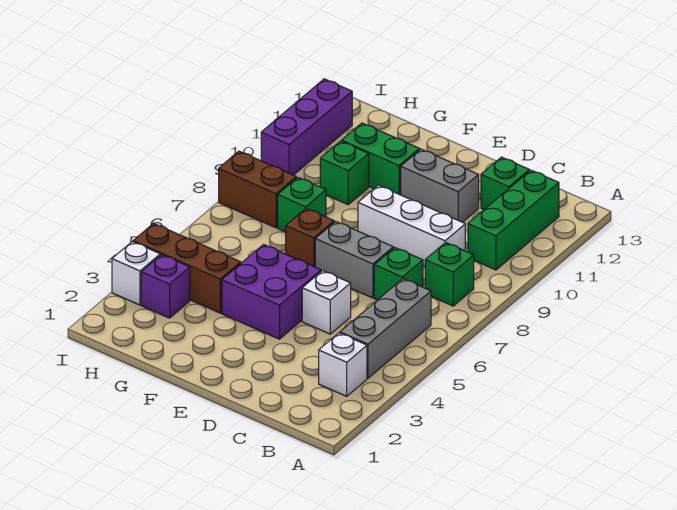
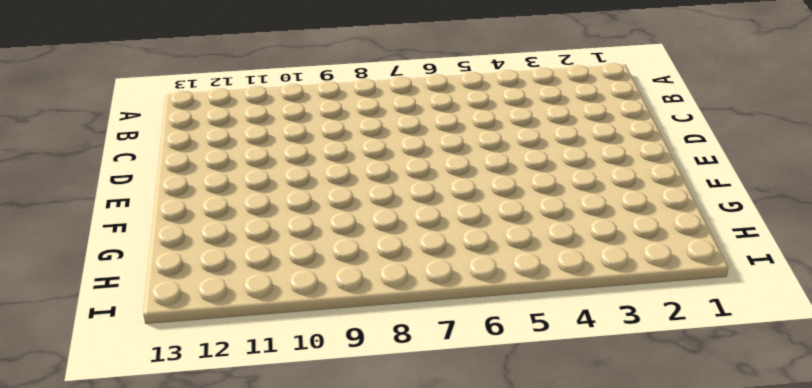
none -> white brick B3 level 1
none -> grey brick B4:B6 level 1
none -> green brick B8 level 1

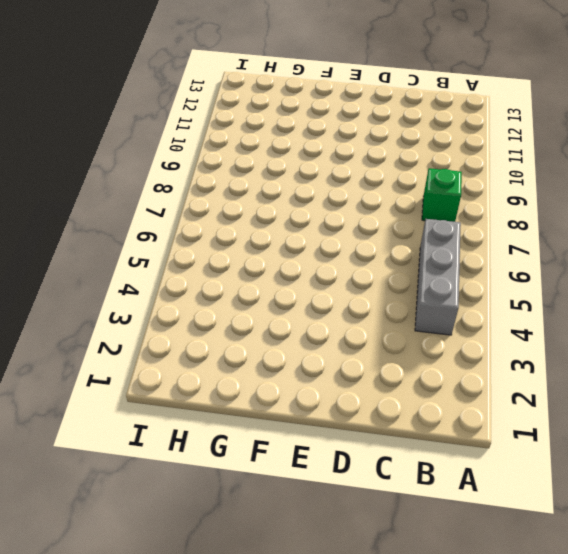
none -> white brick B3 level 1
none -> green brick B10:B12 level 1
none -> green brick C7 level 1

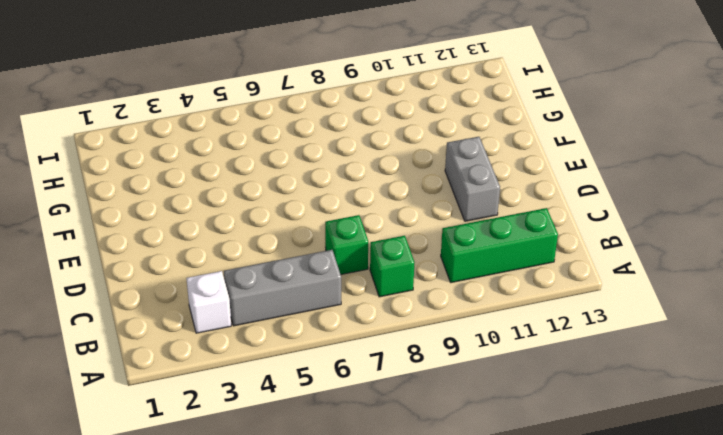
none -> white brick C9:E9 level 1
none -> green brick C12 level 1
none -> white brick D5 level 1

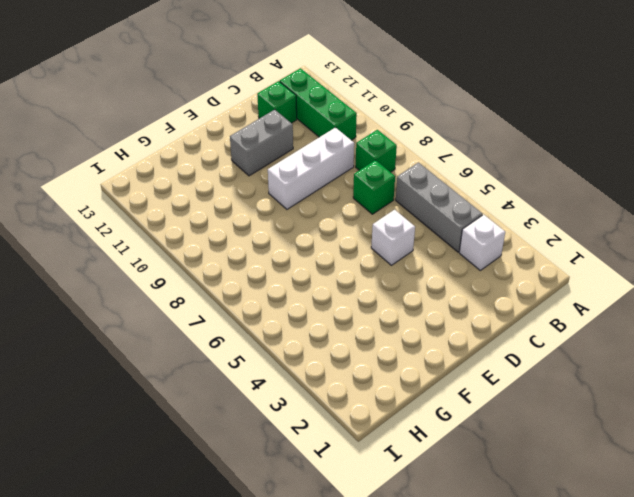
none -> grey brick D7:E7 level 1
none -> purple brick E4:F5 level 1
none -> brown brick F7 level 1

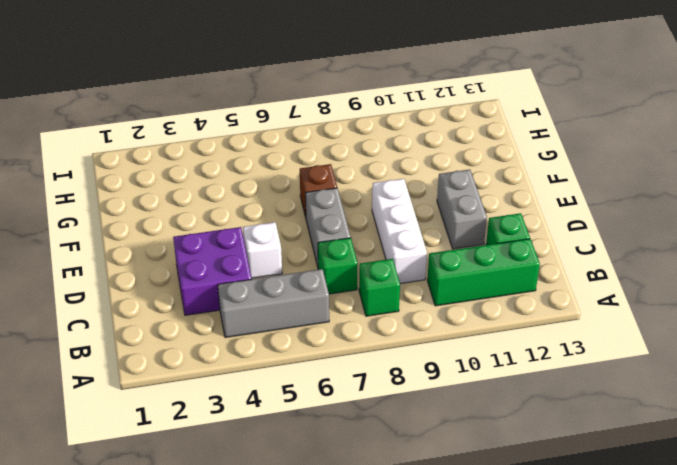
purple brick C3:D4 level 1 -> purple brick E4:F5 level 1
none -> white brick B3 level 1
none -> green brick F11:G11 level 1
none -> brown brick G4:I4 level 1

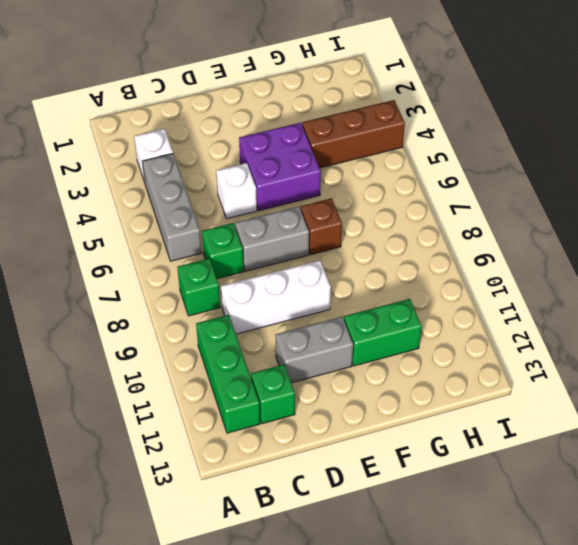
none -> green brick G8 level 1
none -> green brick G10 level 1
none -> purple brick H3 level 1

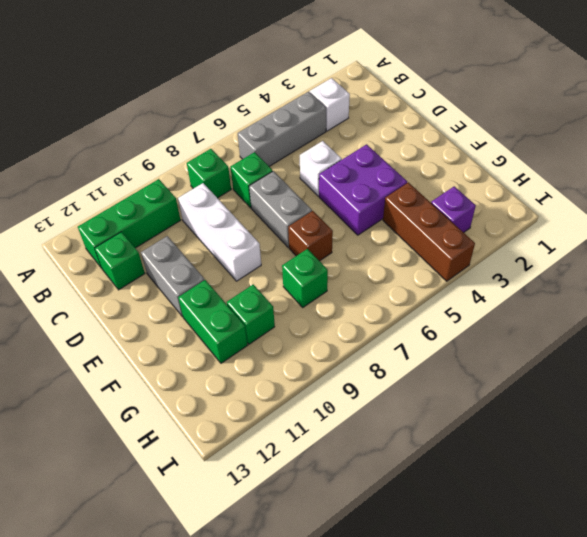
none -> brown brick H8:I8 level 1
none -> white brick I3 level 1
none -> purple brick I10:I12 level 1

